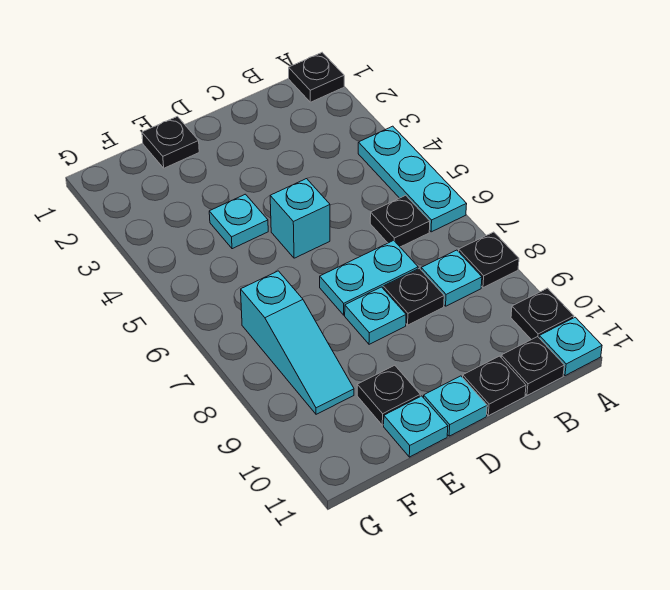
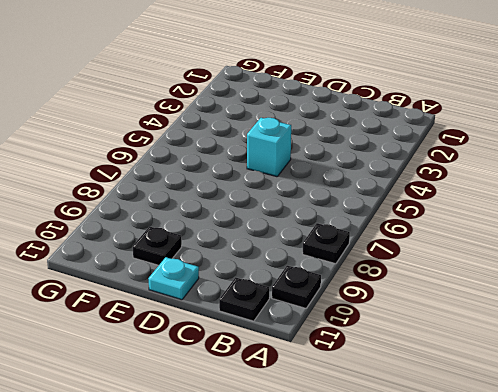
none -> black plate A1 level 1
none -> cyan plate A4:A6 level 1
none -> cyan plate A11 level 1

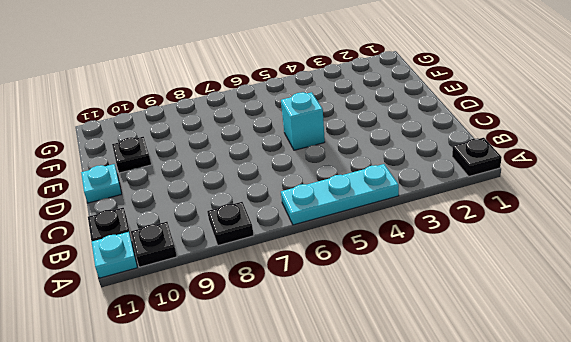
none -> black plate B6 level 1
none -> cyan plate B8 level 1
none -> cyan plate C7:D7 level 1

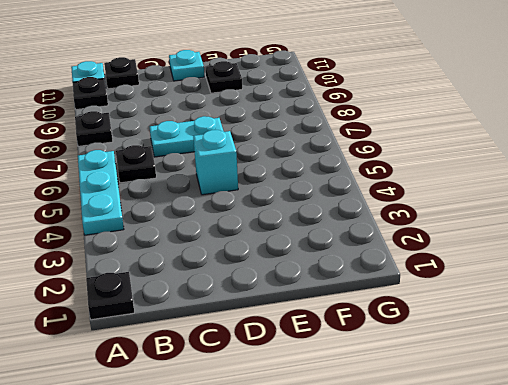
none -> cyan plate B8 level 1
none -> black plate C8 level 1
none -> black plate C11 level 1

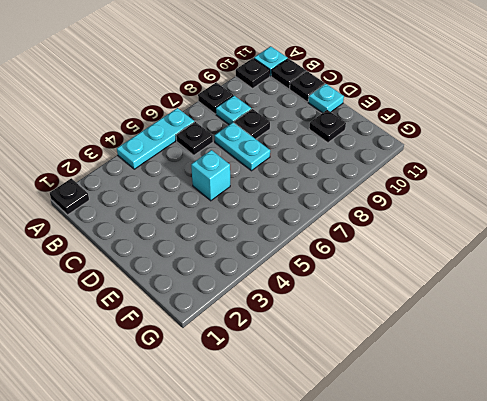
none -> cyan plate D8 level 1
none -> black plate E1 level 1
none -> cyan plate E4 level 1

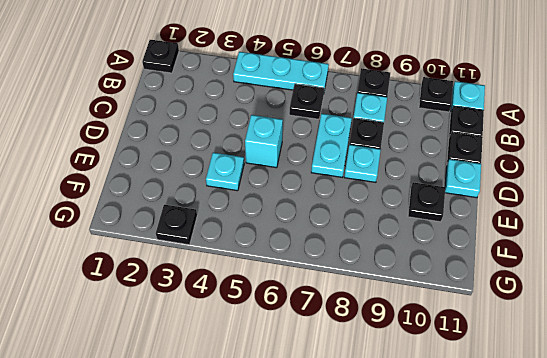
black plate G3 level 1 -> black plate E1 level 1
none -> cyan plate E11 level 1
none -> cyan slope F7:F9 level 1 top 7

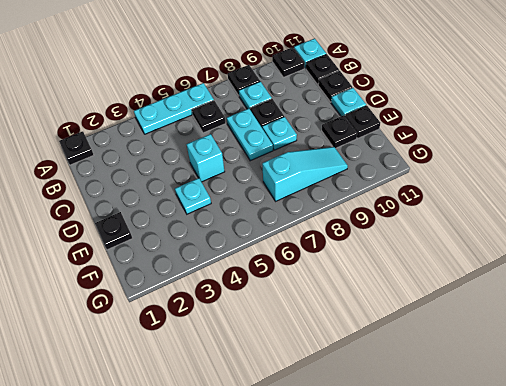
black plate E11 level 1 -> cyan plate E11 level 1

